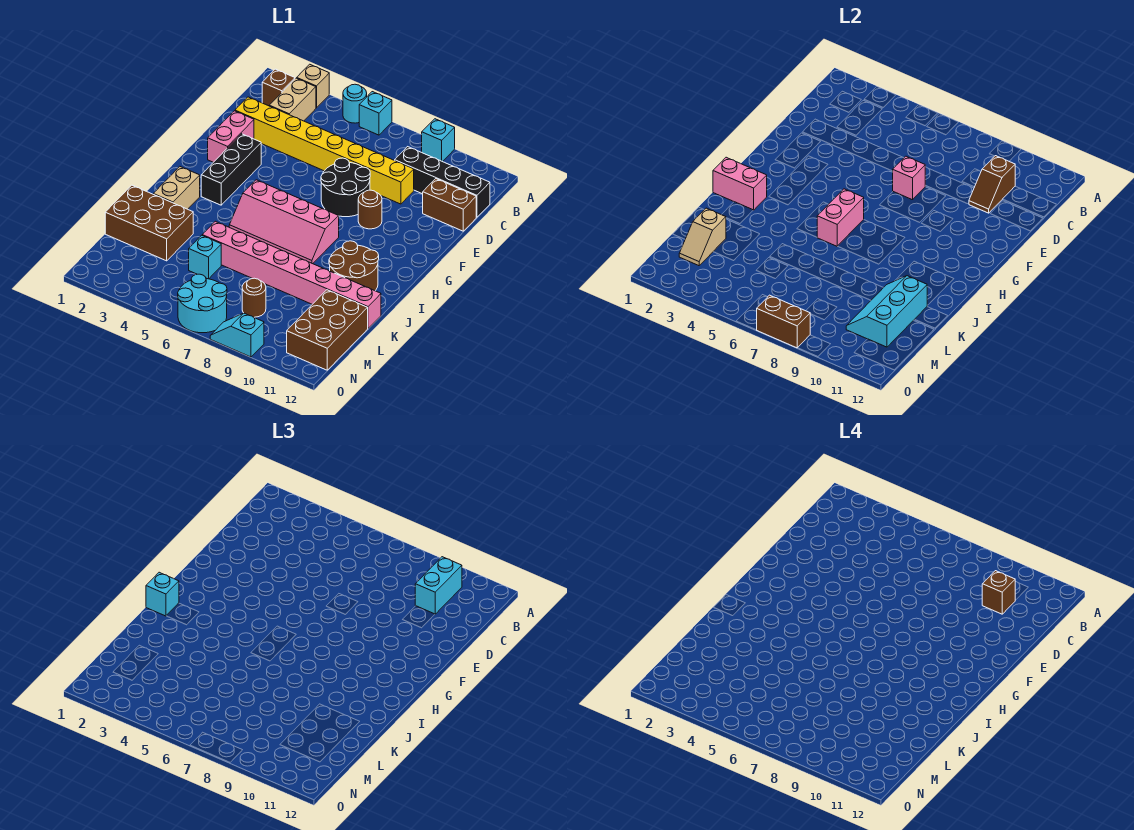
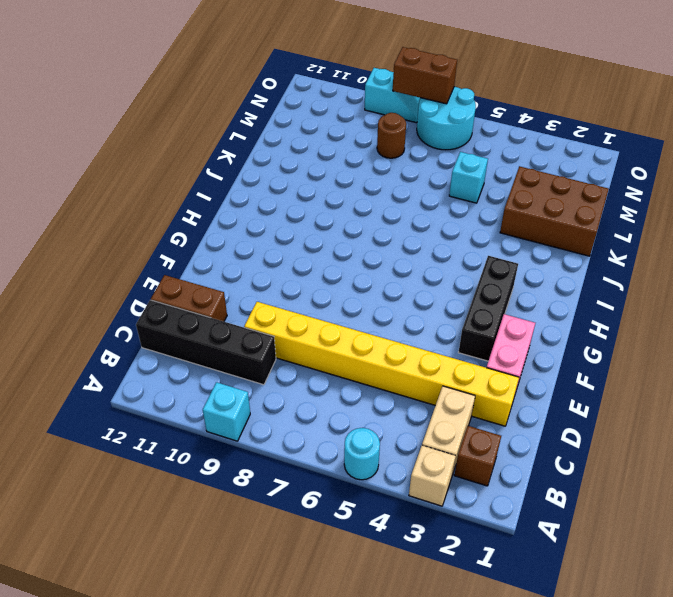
none -> cyan brick A6 level 1
none -> black round brick E7:F8 level 1
none -> brown round brick F9 level 1
none -> pink slope H5:I8 level 1 top H

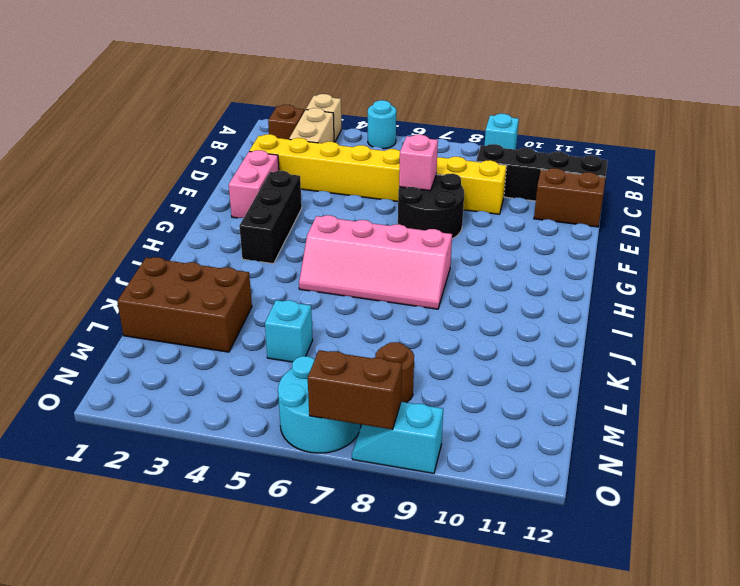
none -> cyan brick A6 level 1
none -> brown round brick F9 level 1
none -> tan brick I2:J2 level 1
none -> brown round brick I10:J11 level 1

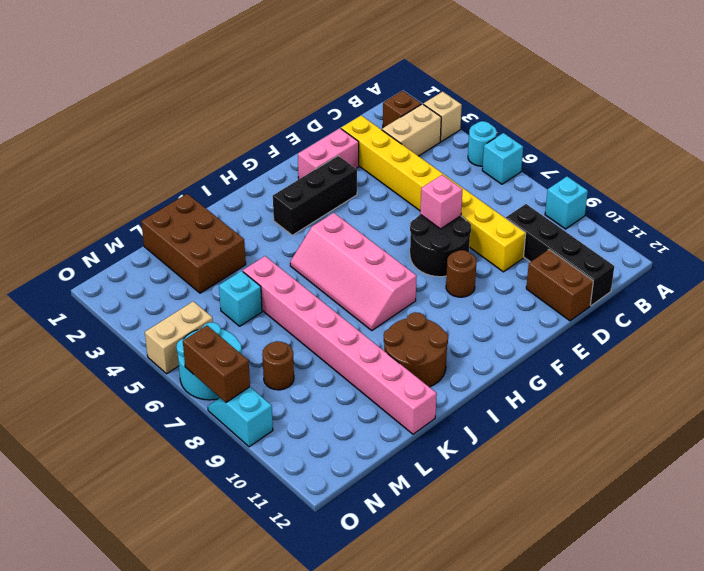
tan brick N5:O5 level 1 -> tan brick I2:J2 level 1
none -> brown brick L11:N12 level 1
none -> brown slope C10:D10 level 2 top C
none -> pink brick H6:I6 level 2
none -> pink brick I1:I2 level 2

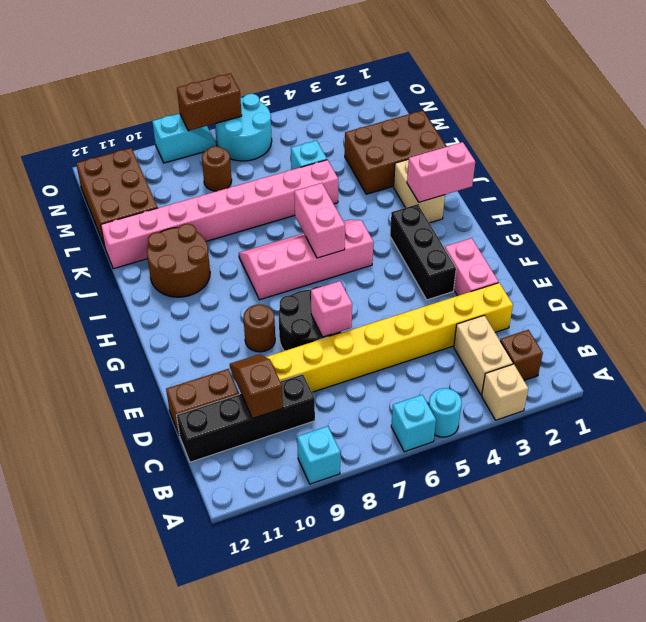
none -> cyan slope K10:M11 level 2 top 11
none -> tan slope L2:M2 level 2 top L
none -> cyan brick B10:C10 level 3
none -> cyan brick I1 level 3

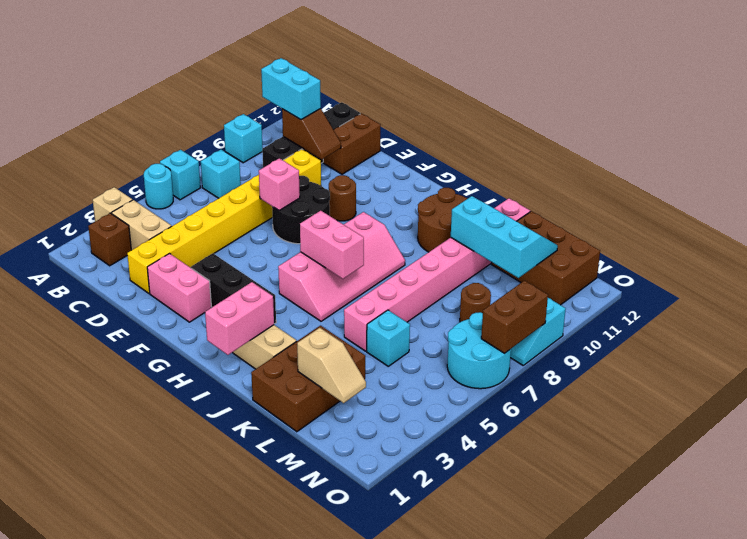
cyan brick B7 level 1 -> cyan brick I1 level 3
cyan slope K10:M11 level 2 top 10 -> cyan slope K10:M11 level 2 top 11
none -> brown brick C10 level 4

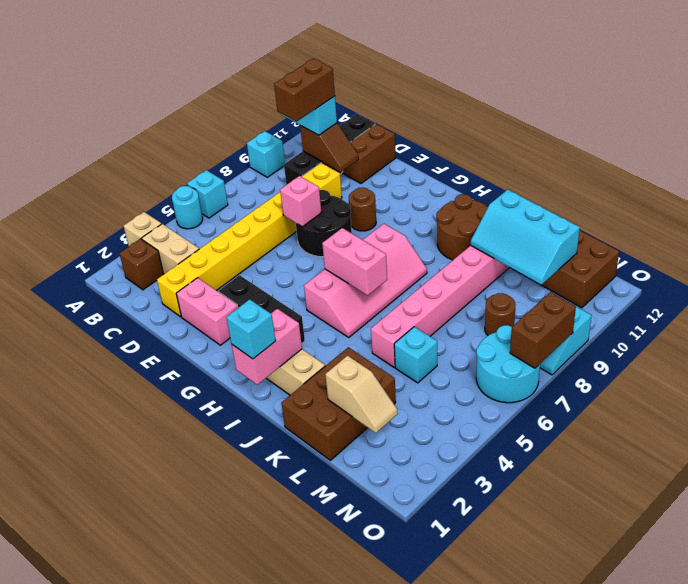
brown brick C9:C10 level 4 -> brown brick C10 level 4

